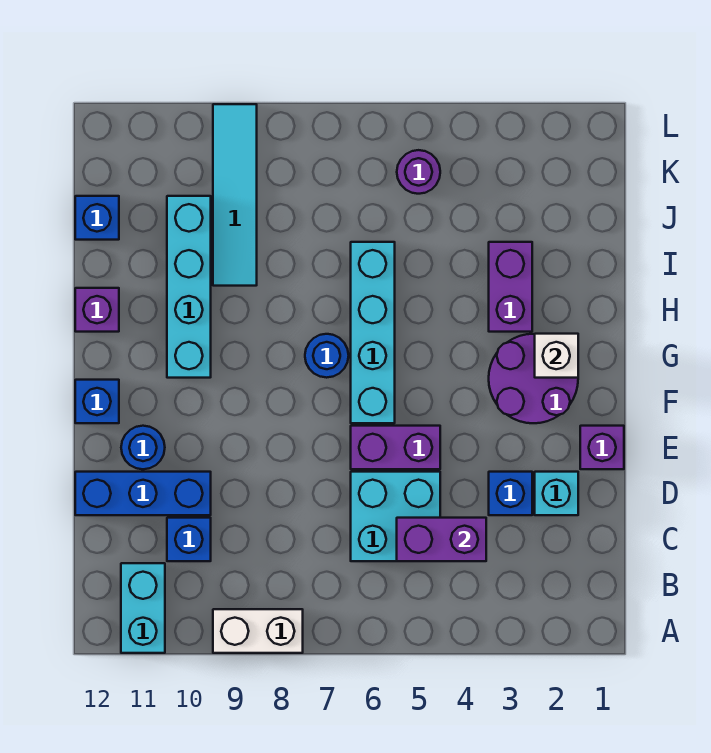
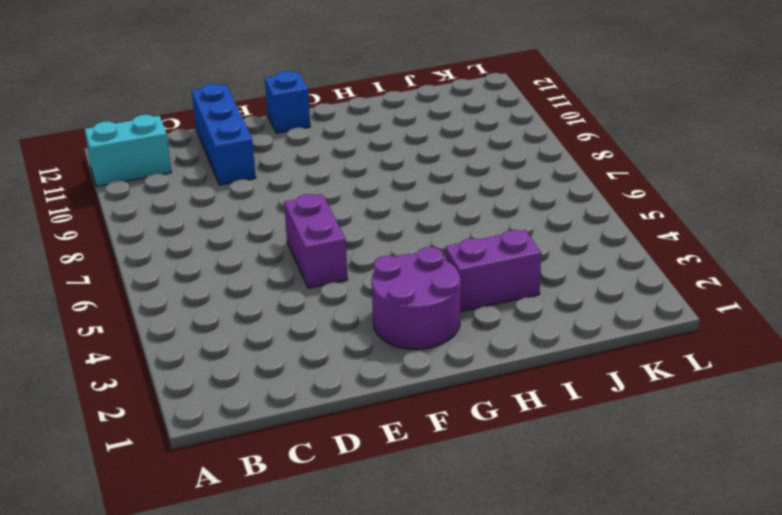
none -> white brick A8:A9 level 1
none -> cyan brick C5:D6 level 1
none -> blue brick C10 level 1

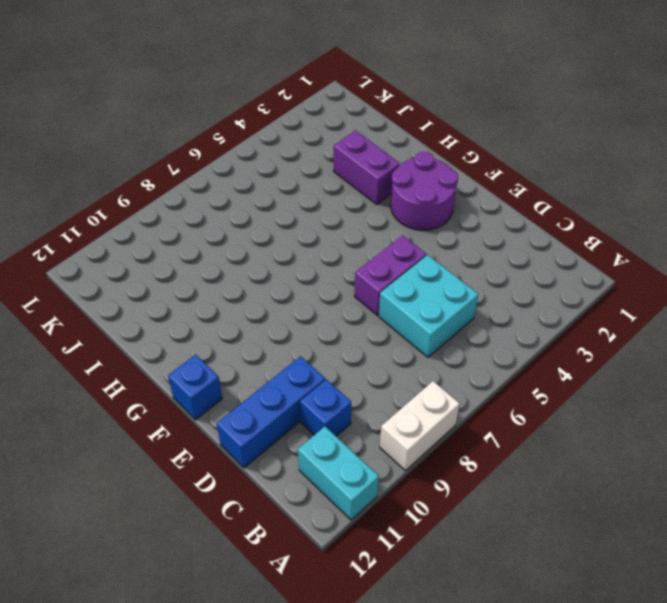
none -> cyan brick D2 level 1
none -> blue brick D3 level 1
none -> purple brick E1 level 1

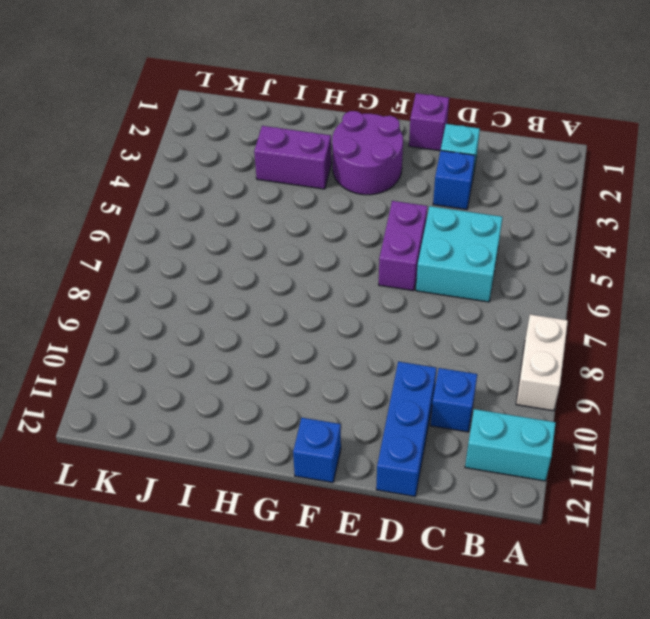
none -> blue round brick E11 level 1
none -> cyan brick F6:I6 level 1
none -> blue round brick G7 level 1

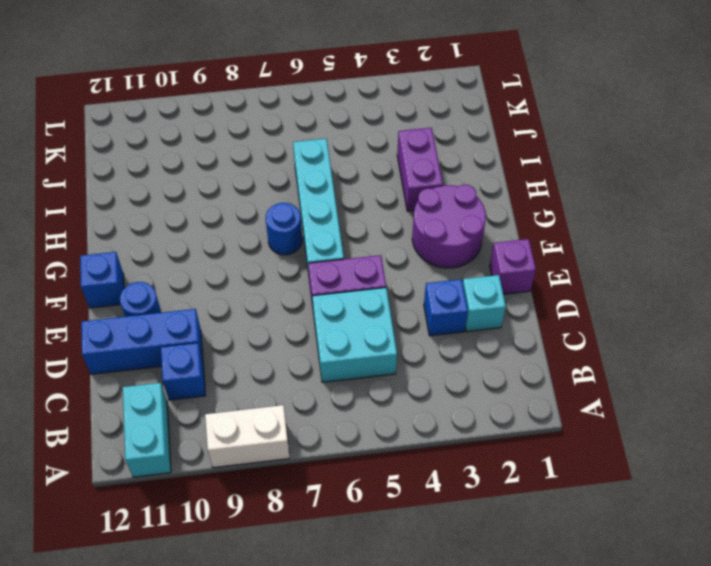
none -> cyan brick G10:J10 level 1
none -> purple brick H12 level 1
none -> cyan tile I9:L9 level 1

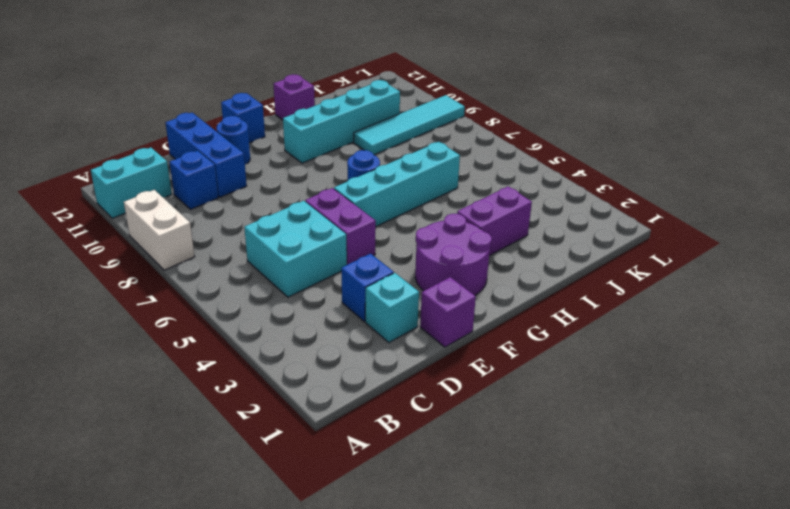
none -> blue brick J12 level 1
none -> purple round brick K5 level 1
none -> purple brick C4:C5 level 2

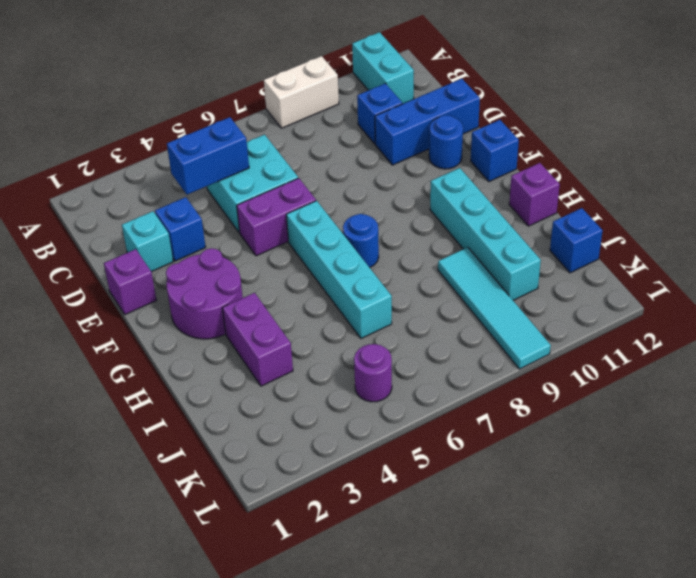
blue brick C4:C5 level 2 -> purple brick C4:C5 level 2
none -> white brick G2 level 2

